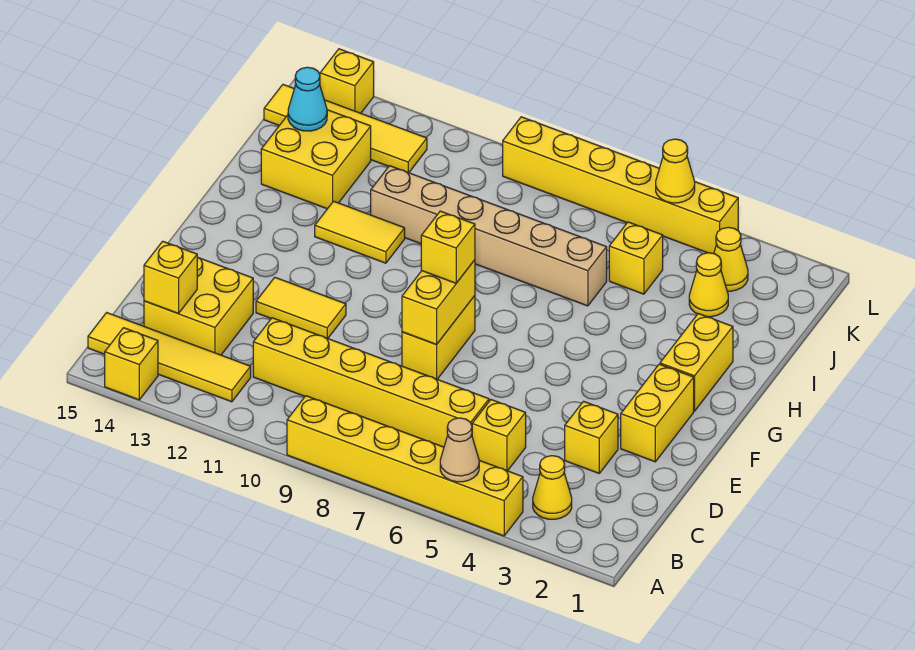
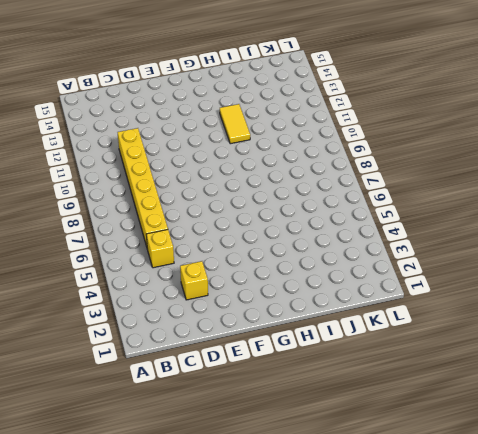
none -> yellow brick A4:A9 level 1
none -> yellow brick A14 level 1
none -> yellow cone B3 level 1

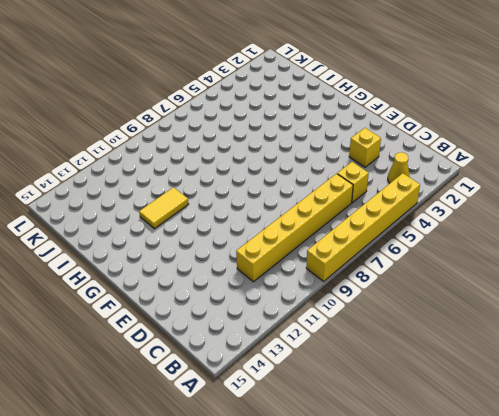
none -> yellow brick A14 level 1
none -> yellow tile B12:B15 level 1
none -> yellow brick C13:D14 level 1

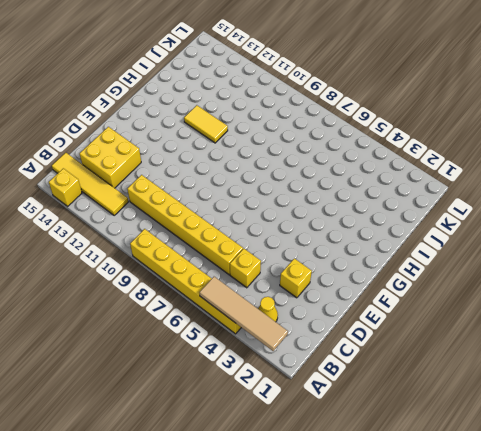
tan tile A2:A5 level 2 -> tan cone A5 level 2
none -> yellow brick E2:F2 level 1
none -> yellow brick E8:F8 level 1
none -> yellow tile E11:E12 level 1

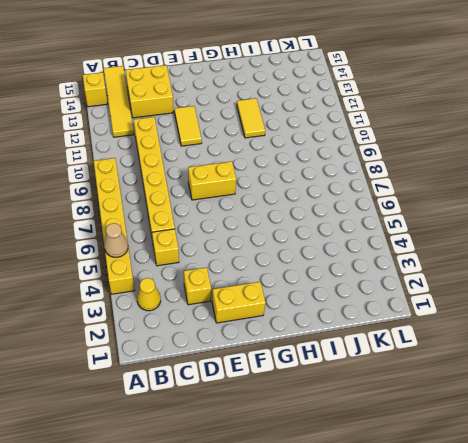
none -> yellow brick G2:H2 level 1
none -> tan brick I6:I11 level 1
none -> yellow brick I13:J14 level 1

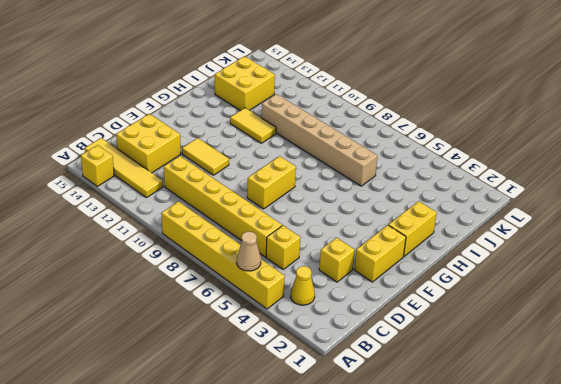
none -> yellow cone J3 level 1
none -> yellow brick J5 level 1
none -> yellow cone K3 level 1

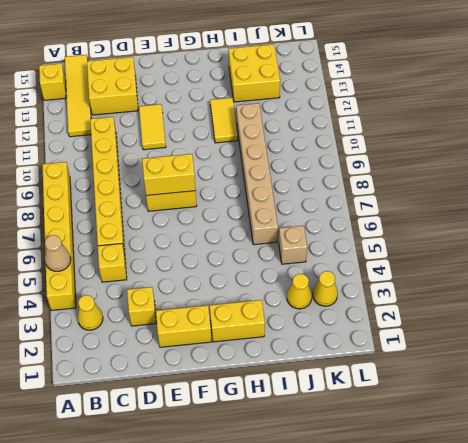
tan brick J5 level 1 -> yellow brick J5 level 1
none -> yellow tile K12:K15 level 1
none -> yellow brick L4:L9 level 1
none -> yellow brick L14 level 1

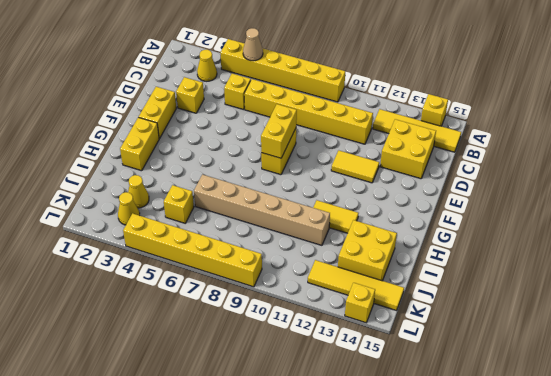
none -> yellow brick C14 level 2
none -> cyan cone J14 level 2
none -> yellow cone L5 level 2

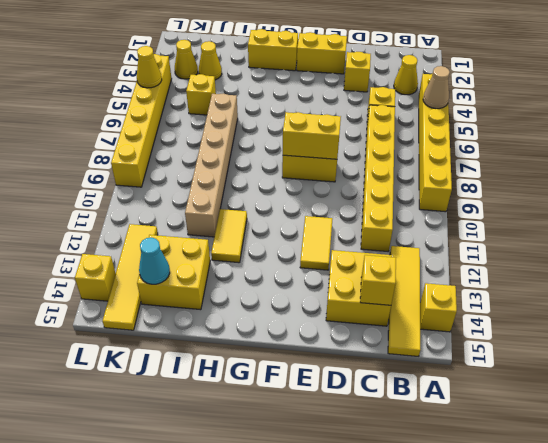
none -> yellow brick F8 level 3

